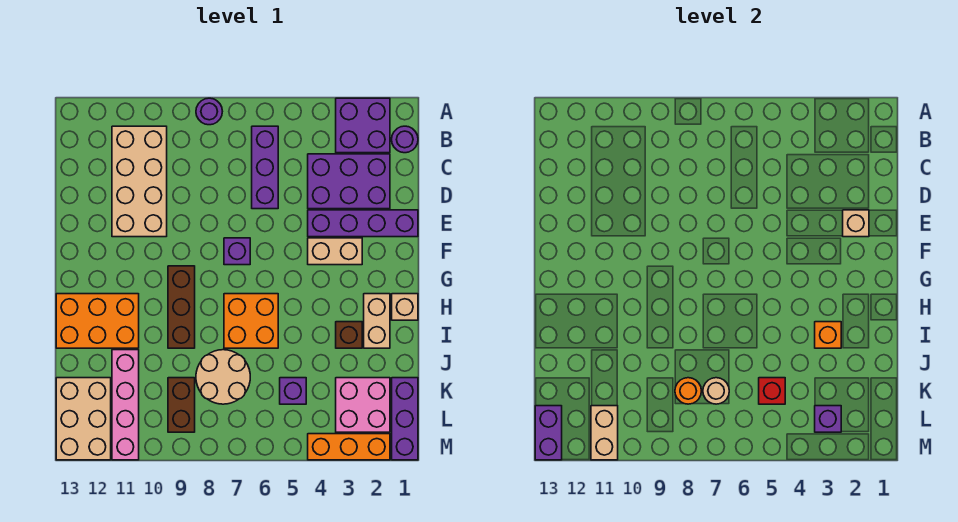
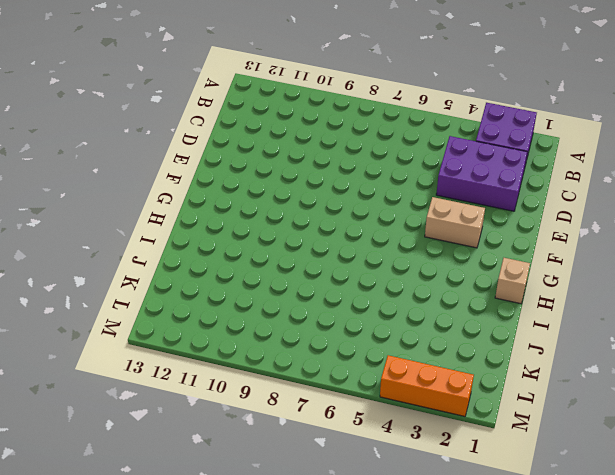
none -> purple round brick A8 level 1
none -> purple round brick B1 level 1
none -> purple brick B6:D6 level 1
none -> tan brick B10:E11 level 1

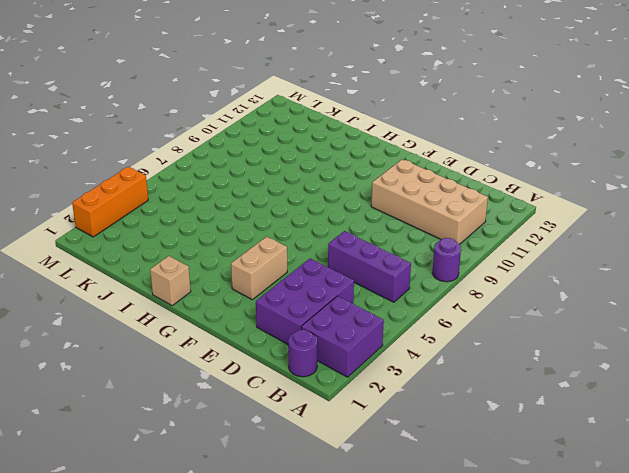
none -> purple brick E1:E4 level 1
none -> purple brick F7 level 1
none -> brown brick G9:I9 level 1
none -> tan brick H2:I2 level 1

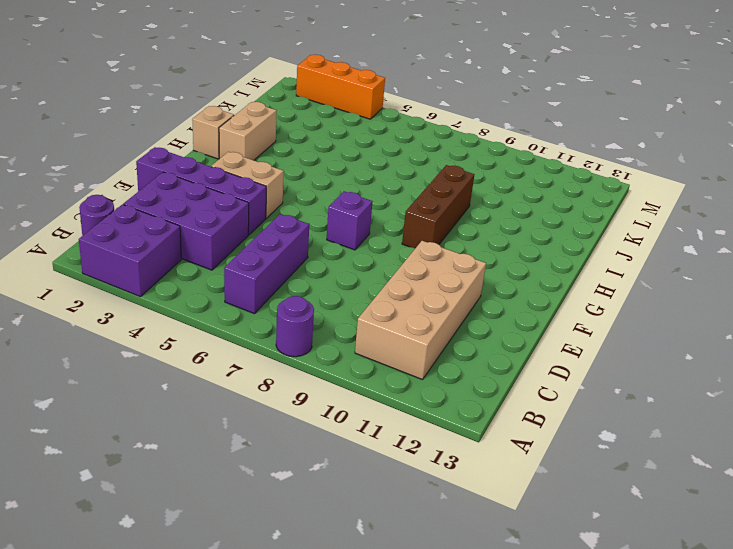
none -> orange brick H6:I7 level 1
none -> orange brick H11:I13 level 1
none -> brown brick I3 level 1
none -> tan round brick J7:K8 level 1

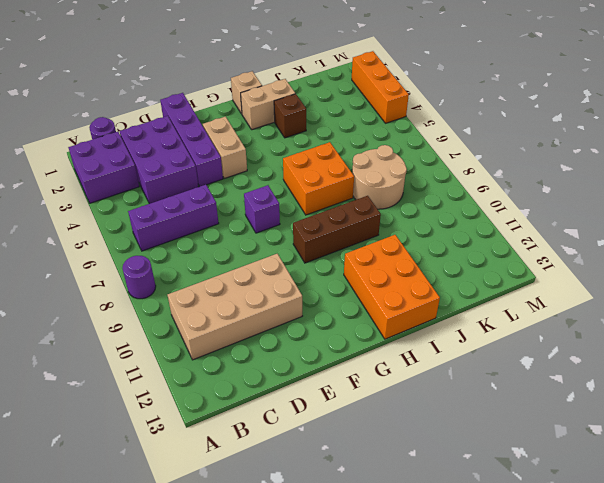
none -> pink brick J11:M11 level 1
none -> purple brick K1:M1 level 1
none -> pink brick K2:L3 level 1
none -> purple brick K5 level 1

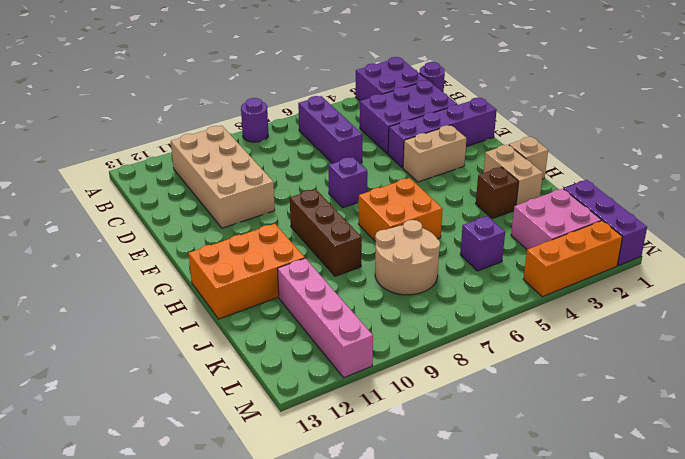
none -> brown brick K9:L9 level 1
none -> tan brick K12:M13 level 1
none -> tan brick E2 level 2
none -> orange brick I3 level 2

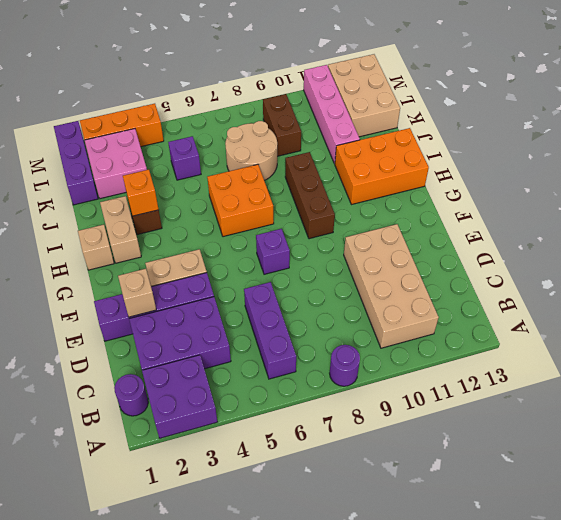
none -> red brick K5 level 2
none -> tan round brick K7 level 2
none -> orange round brick K8 level 2
none -> purple brick L3 level 2

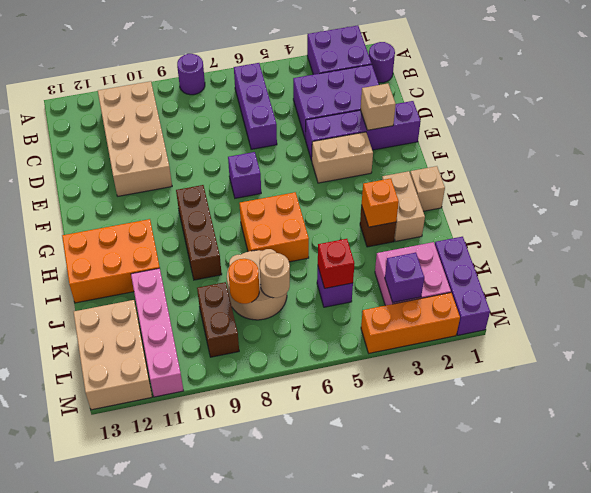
none -> tan brick L11:M11 level 2
none -> purple brick L13:M13 level 2

